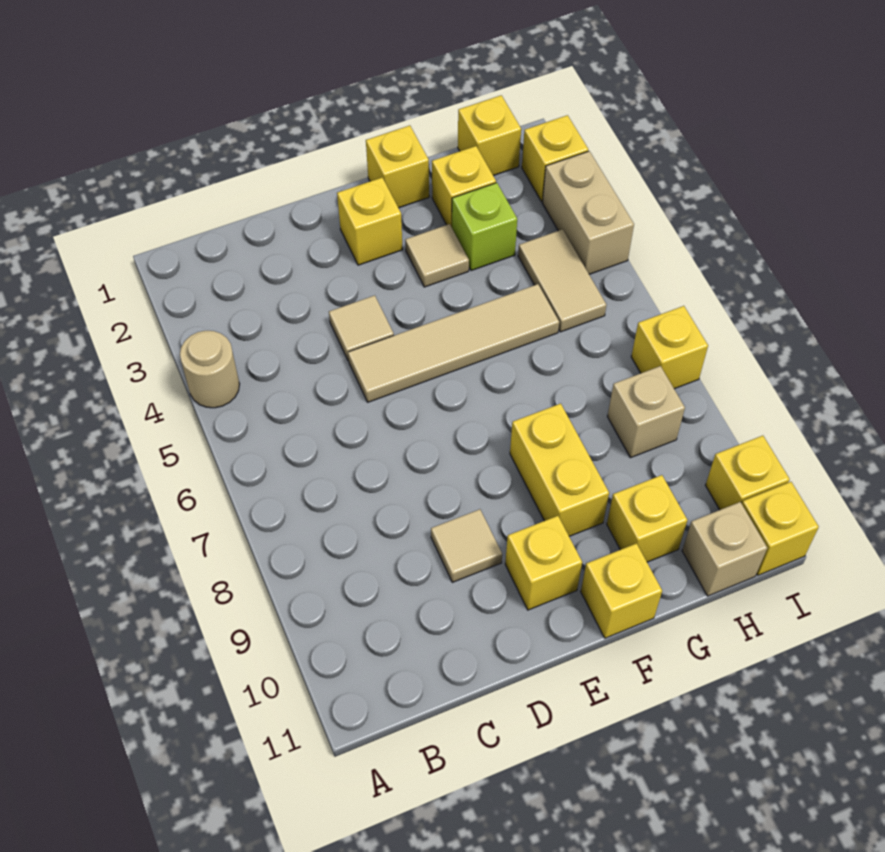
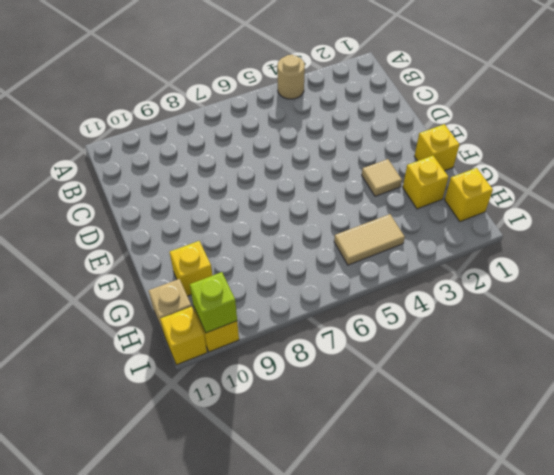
lime brick I10 level 2 -> lime brick G3 level 1
none -> tan tile D4 level 1
none -> tan tile D5:G5 level 1
none -> tan tile D9 level 1

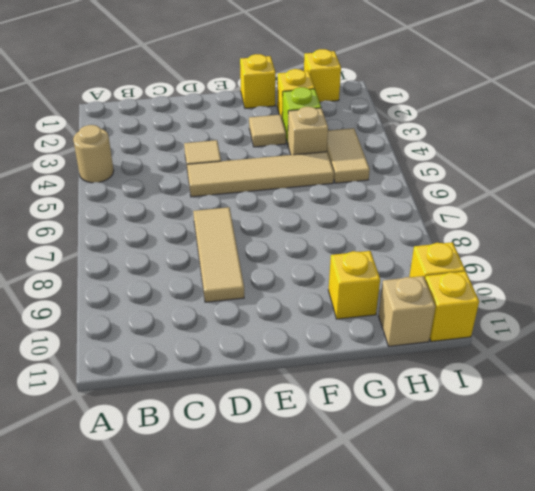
tan tile D7:D9 level 1 -> tan tile D9 level 1
tan brick G4 level 1 -> tan brick H8 level 1
none -> yellow brick E2 level 1
none -> yellow brick E10 level 1
none -> yellow brick F8:F9 level 1

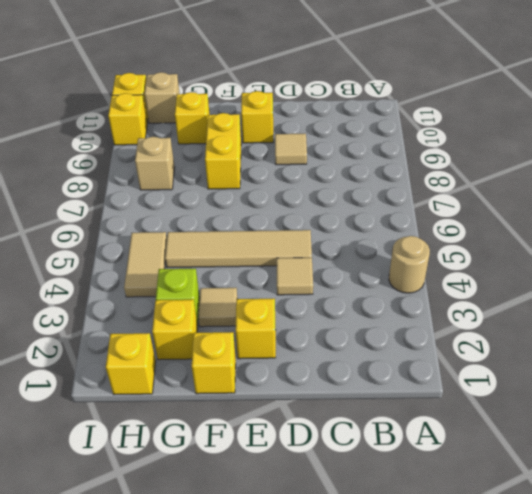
none -> yellow brick F11 level 1
none -> yellow brick I2 level 1
none -> tan brick I3:I4 level 1

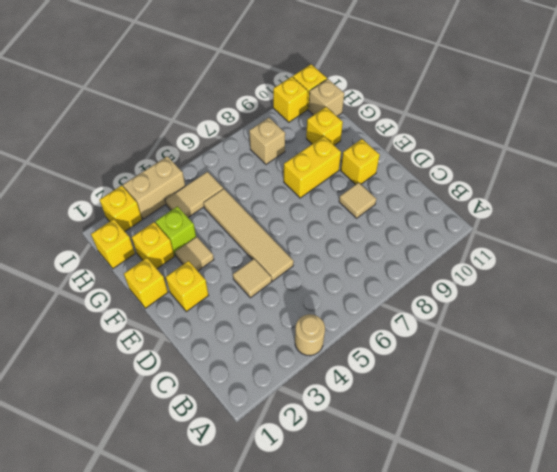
none -> yellow brick F11 level 1
none -> yellow brick I7 level 1

